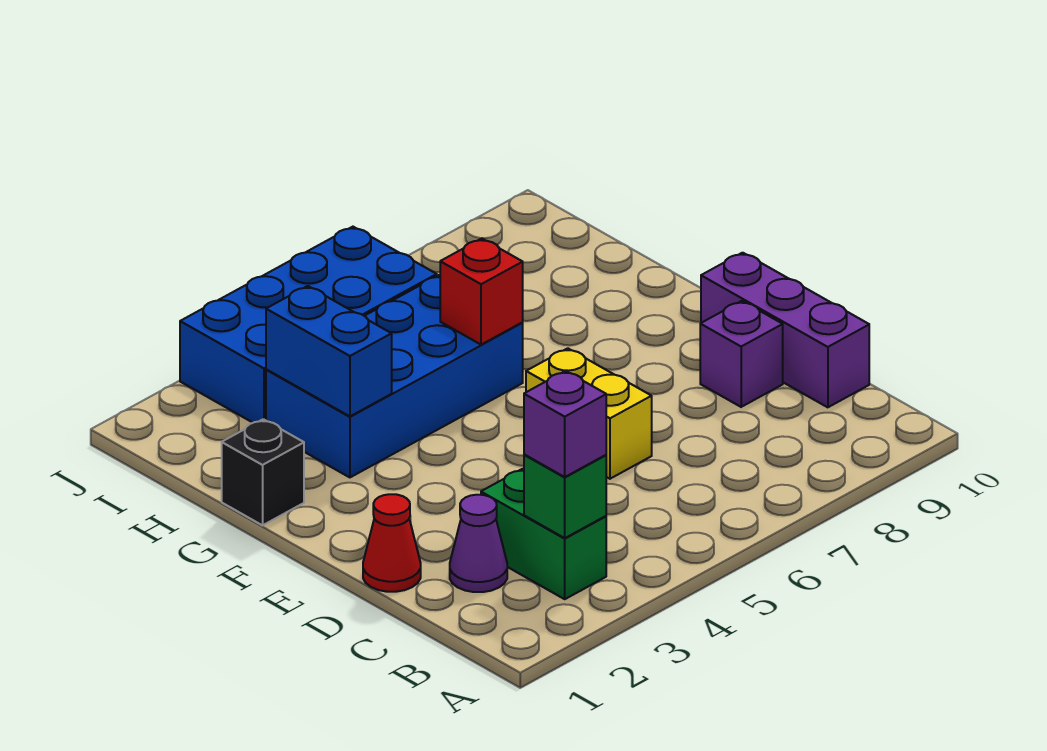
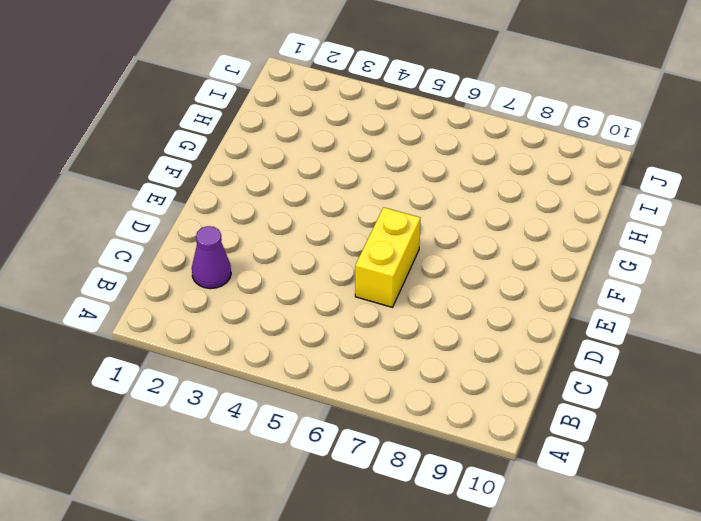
none -> green brick B3:C3 level 1
none -> purple brick C10:E10 level 1
none -> red cone D1 level 1

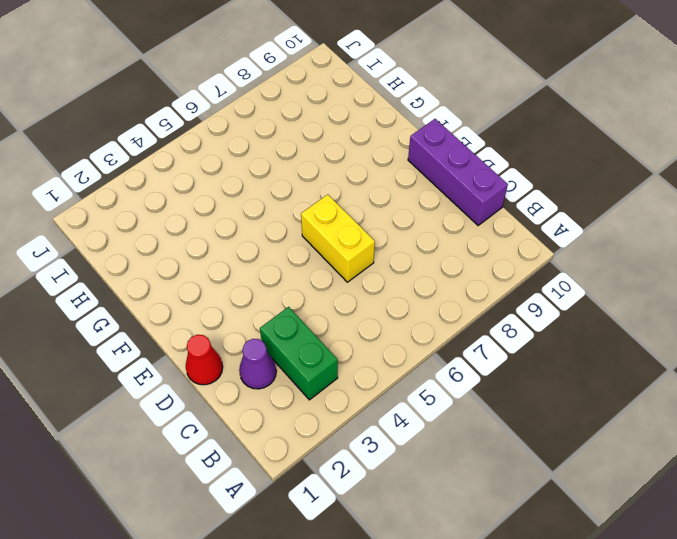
none -> purple brick D9 level 1
none -> black brick G1 level 1
none -> blue brick G3:H6 level 1

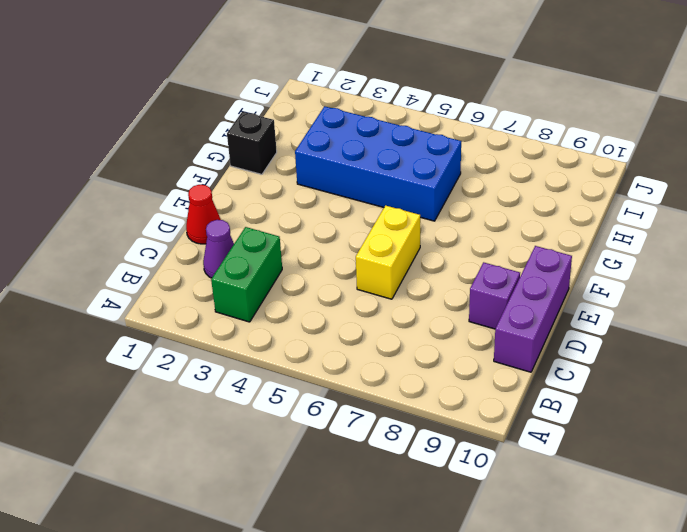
none -> blue brick I3:J6 level 1
none -> green brick B3 level 2
none -> blue brick G3:H3 level 2

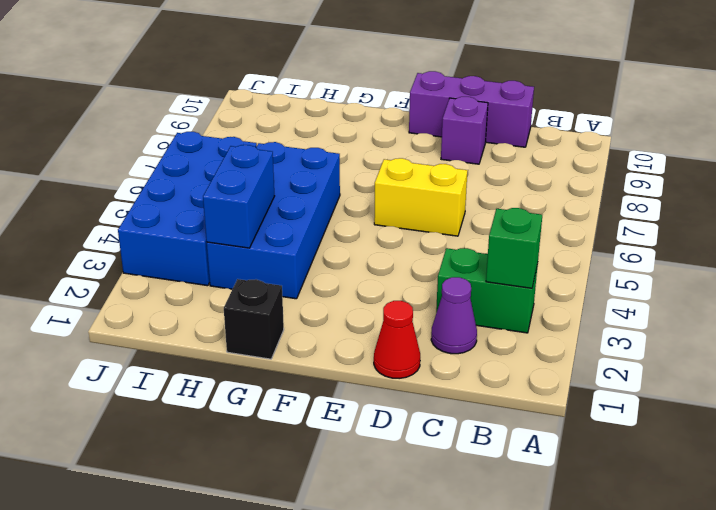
blue brick H3:H4 level 2 -> blue brick G3:H3 level 2
none -> red brick G6 level 2
none -> purple brick B3 level 3

